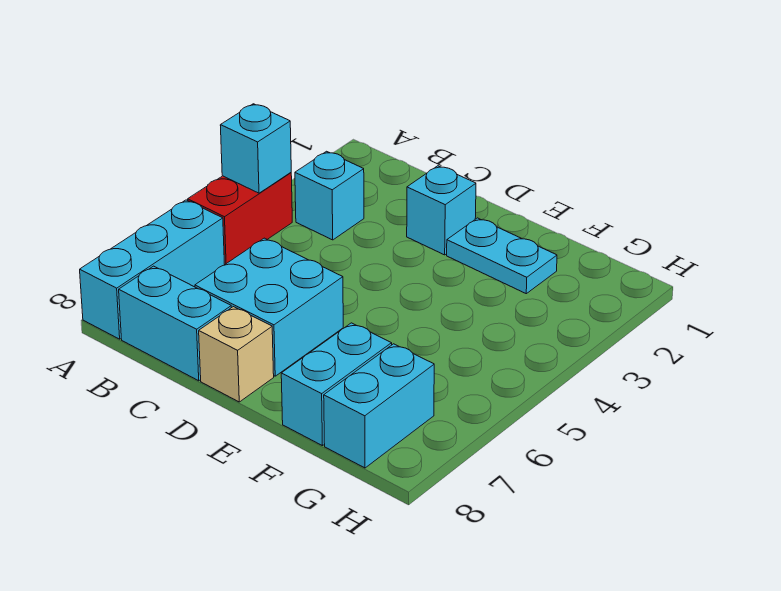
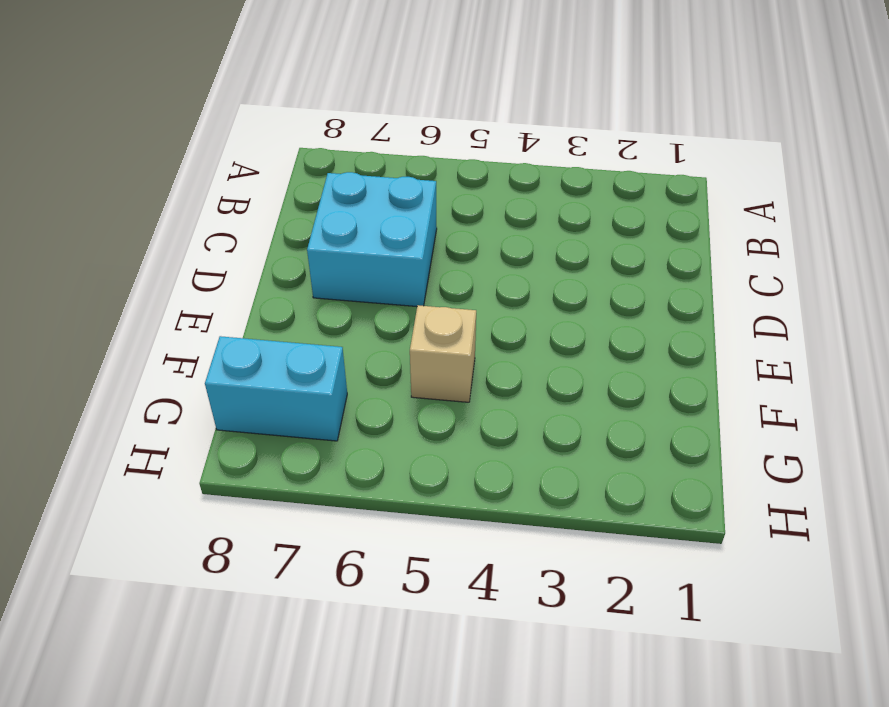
tan brick F5 level 1 -> tan brick D8 level 1
none -> red brick A4:A5 level 1
none -> cyan brick A6:A8 level 1

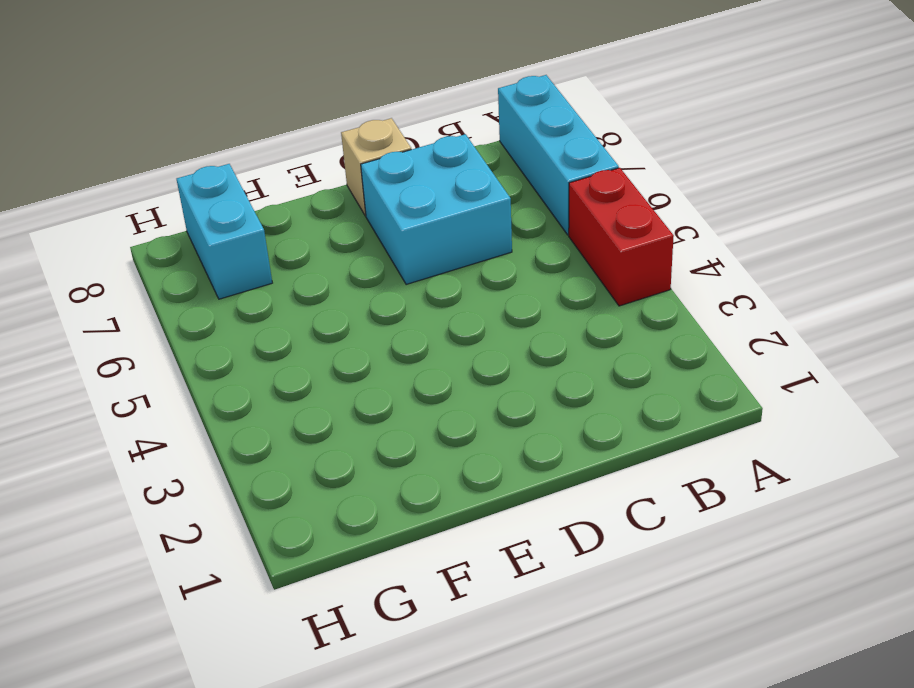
none -> cyan brick B3 level 1
none -> cyan brick B8:C8 level 1

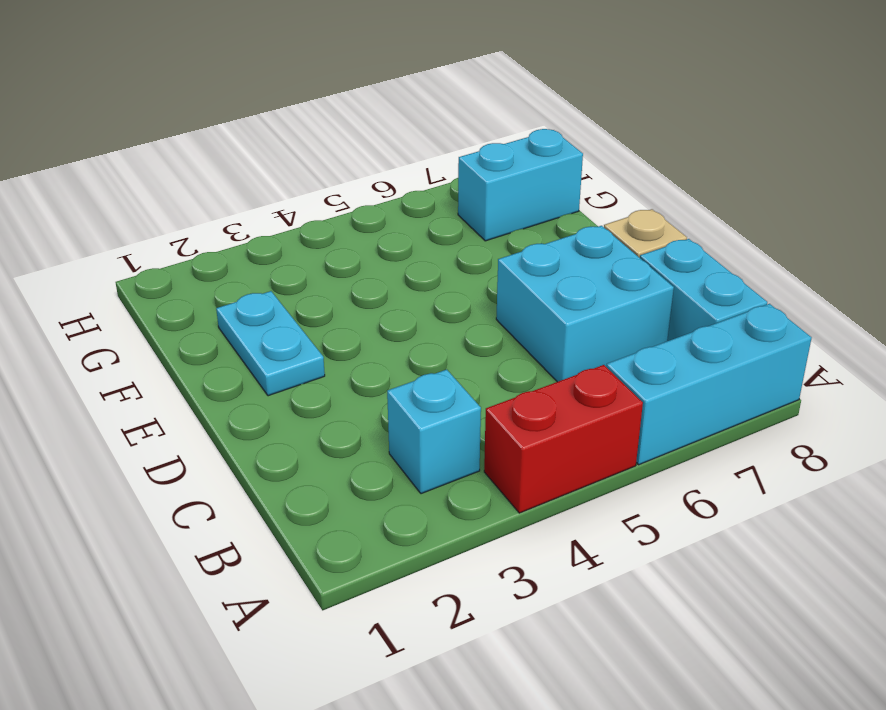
none -> cyan brick D2 level 1
none -> cyan brick F7:F8 level 1

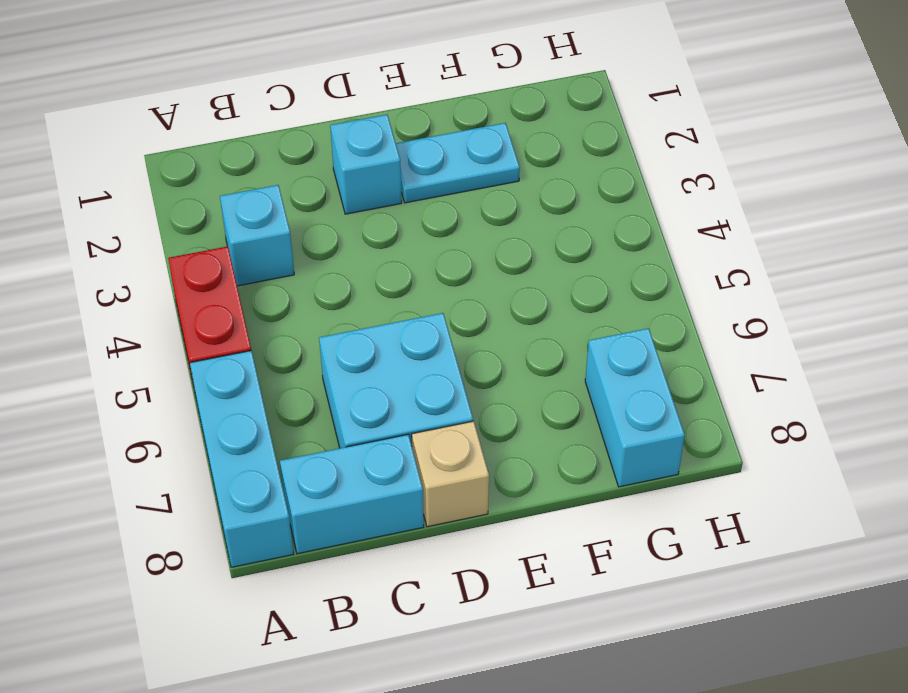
none -> cyan brick F7:F8 level 1
none -> cyan brick A4 level 2

